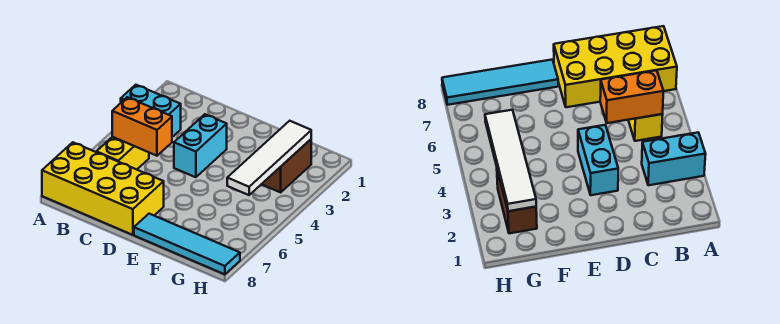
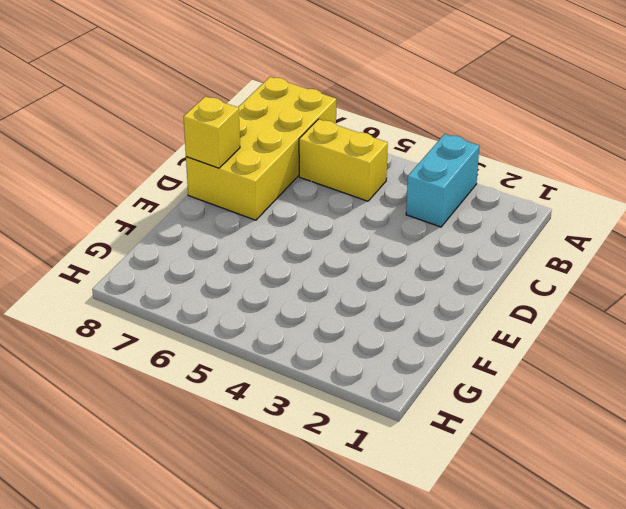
yellow brick D8 level 2 -> none
none -> cyan brick D3:D4 level 1
none -> cyan tile E8:H8 level 1

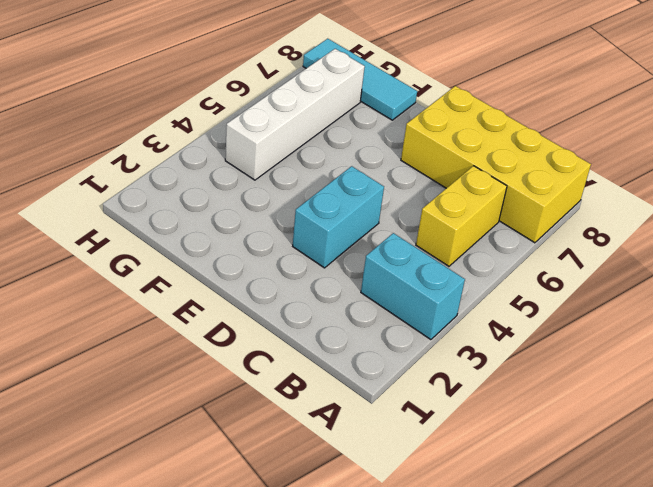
cyan tile F8:H8 level 1 -> cyan tile E8:H8 level 1
white brick G4:G7 level 1 -> none
none -> brown brick G2:G3 level 1
none -> orange brick B5:C5 level 2

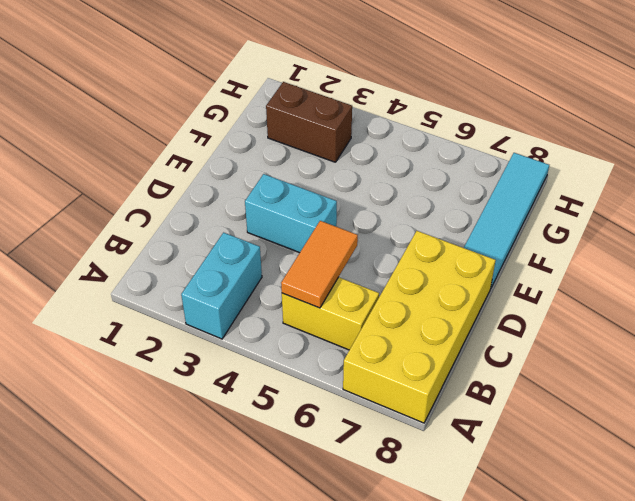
orange tile B5:C5 level 2 -> orange brick B5:C5 level 2
none -> white tile G2:G5 level 2

